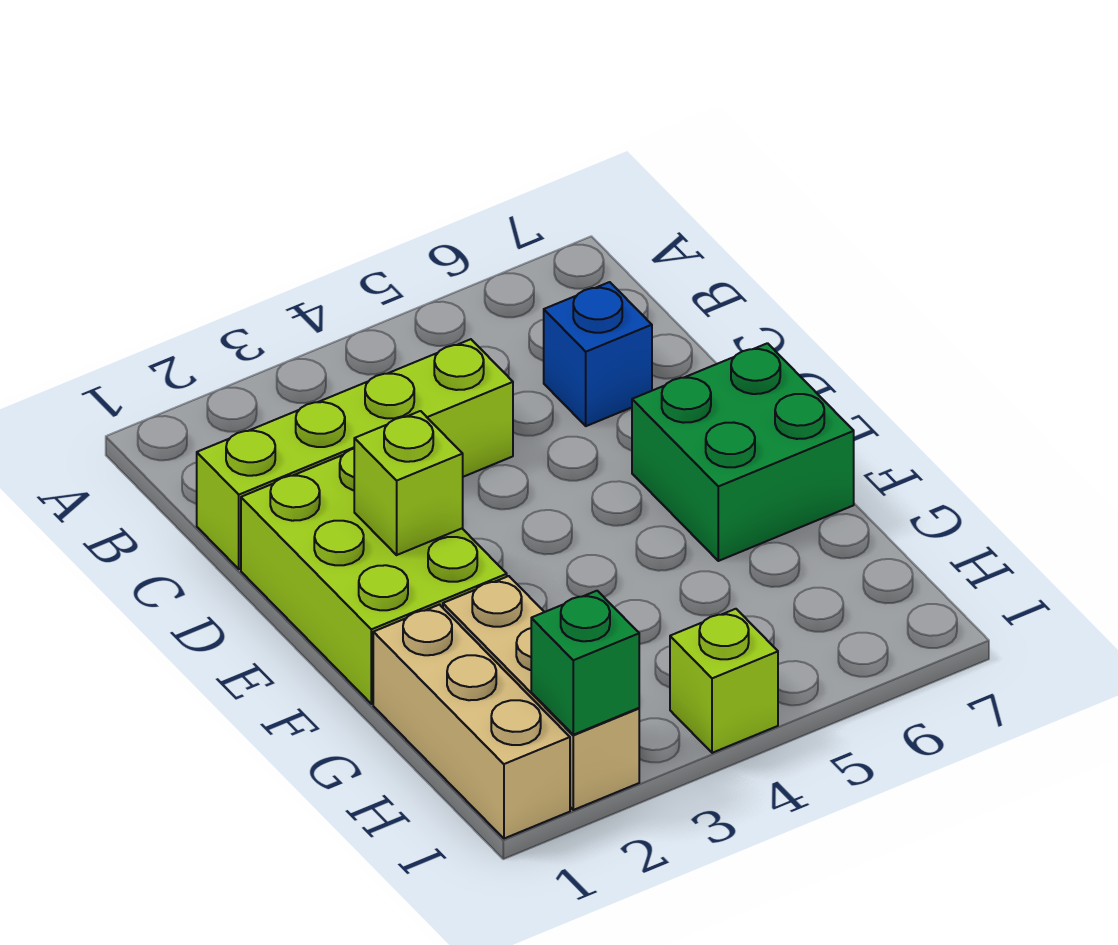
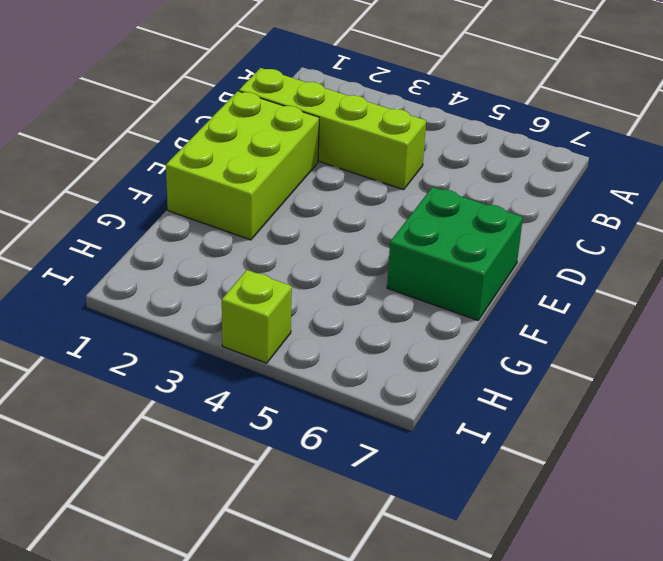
none -> blue brick C6 level 1
none -> tan brick G1:I1 level 1

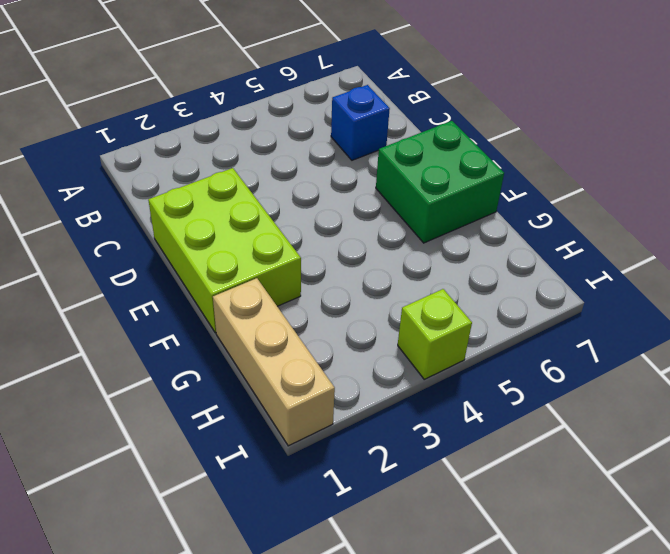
none -> lime brick C1:C4 level 1
none -> tan brick G2:I2 level 1

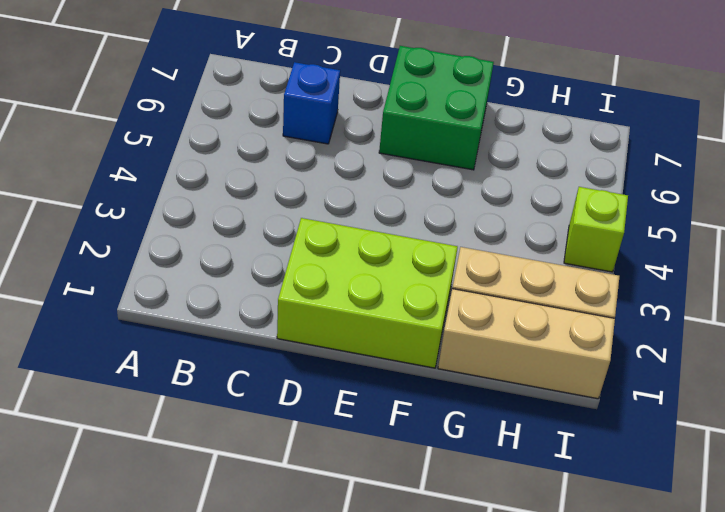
none -> lime brick C1:C4 level 1
none -> lime brick E2 level 2

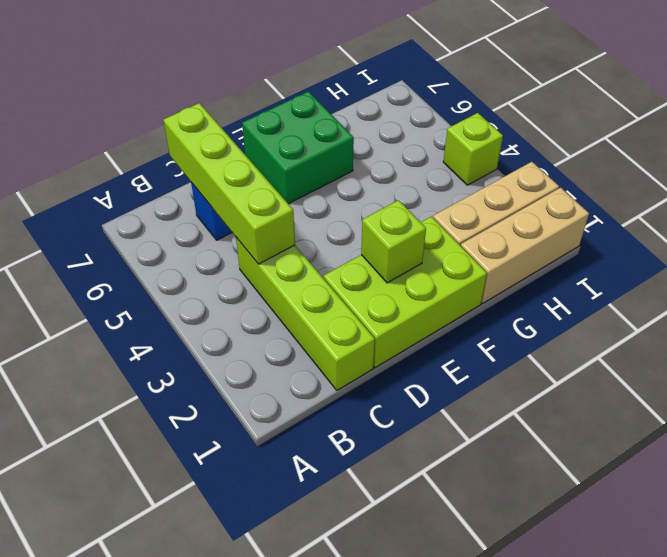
lime brick C4:C7 level 2 -> none
none -> green brick I2 level 2

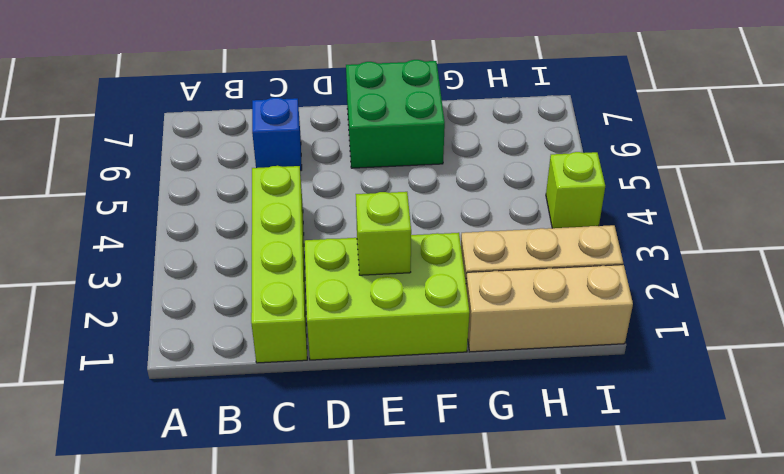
none -> green brick I2 level 2

